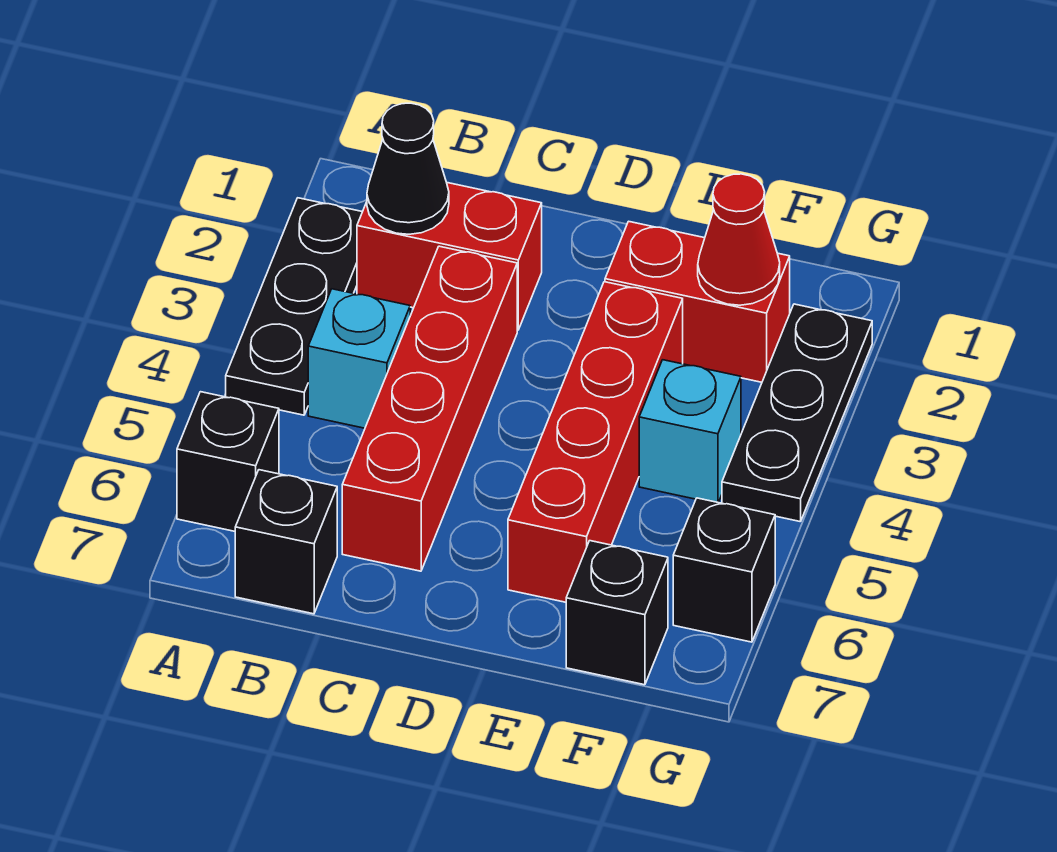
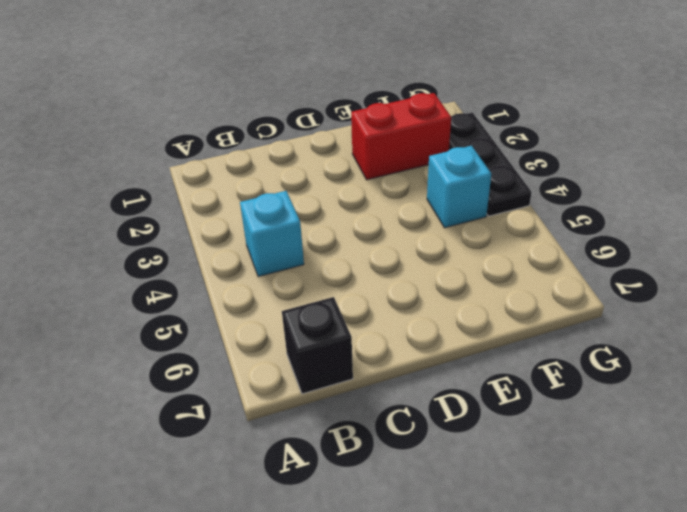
none -> black plate A2:A4 level 1
none -> black brick A6 level 1
none -> red brick B2:C2 level 1

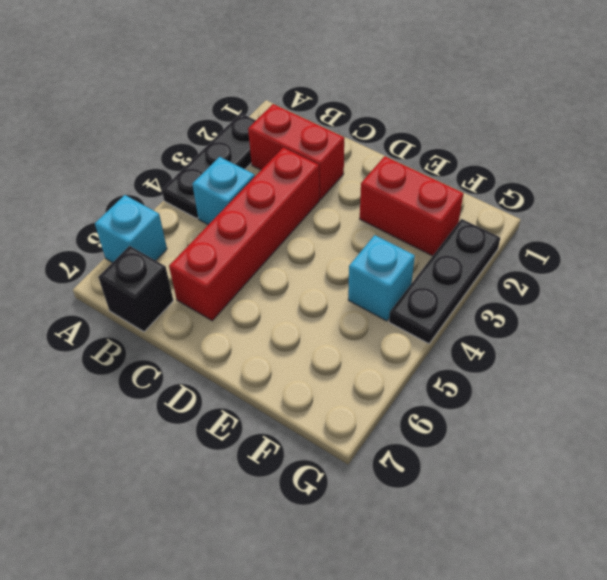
cyan brick A6 level 1 -> black brick A6 level 1
none -> red brick E3:E6 level 1
none -> black brick F7 level 1
none -> black brick G6 level 1

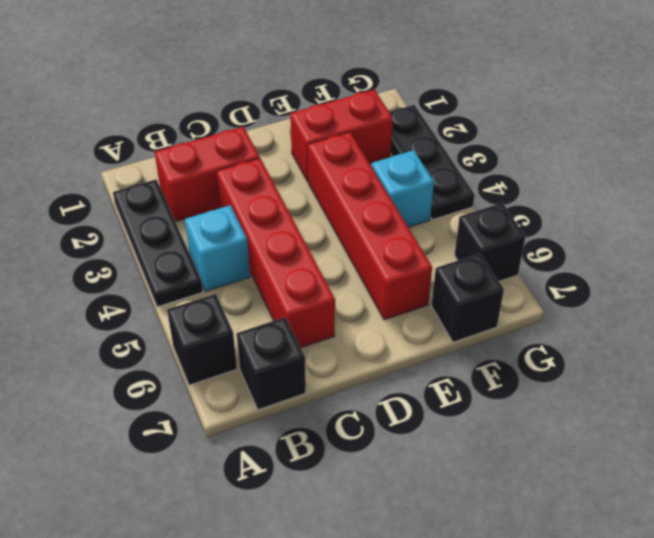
none -> black cone B2 level 2
none -> red cone F2 level 2

